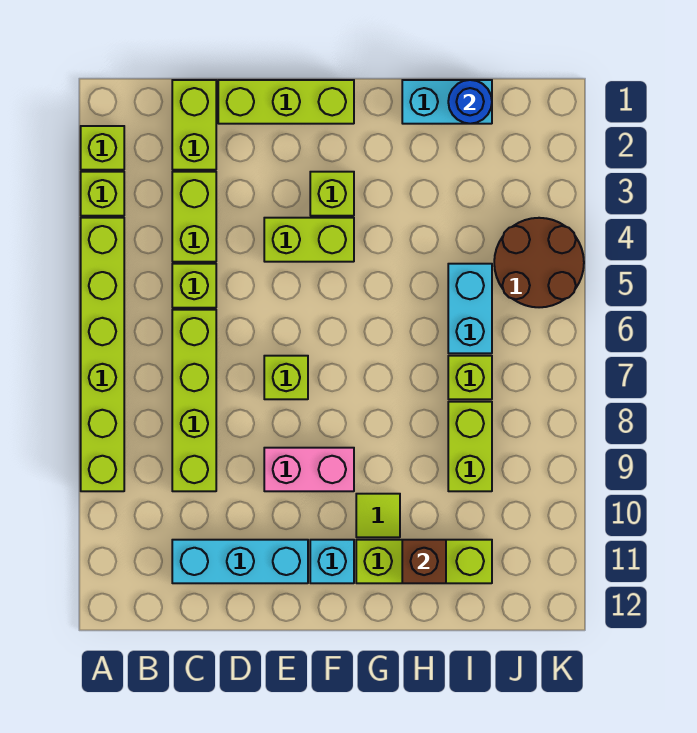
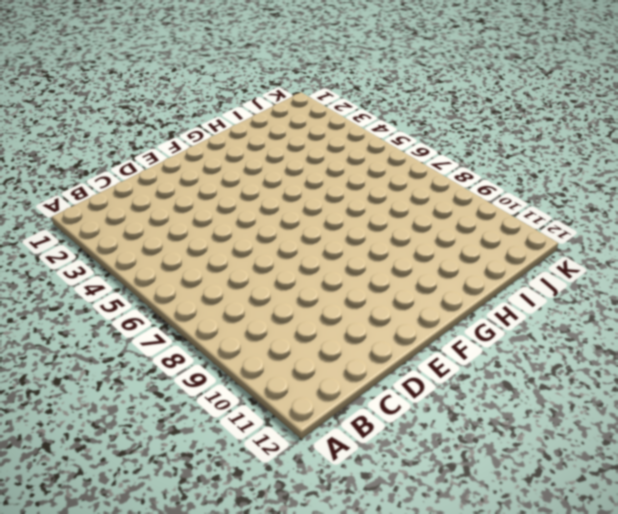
none -> lime brick A2 level 1
none -> lime brick A3 level 1
none -> lime brick A4:A9 level 1

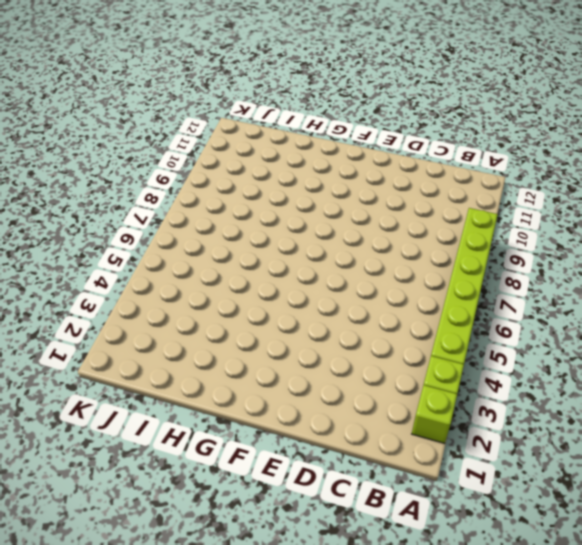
none -> lime brick C1:C2 level 1
none -> lime brick C3:C4 level 1
none -> lime brick C5 level 1

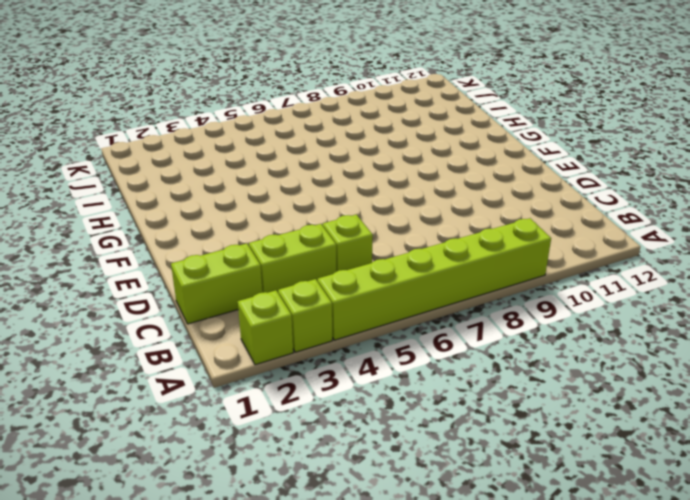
none -> lime brick C6:C9 level 1
none -> cyan brick C11:E11 level 1
none -> lime brick D1:F1 level 1

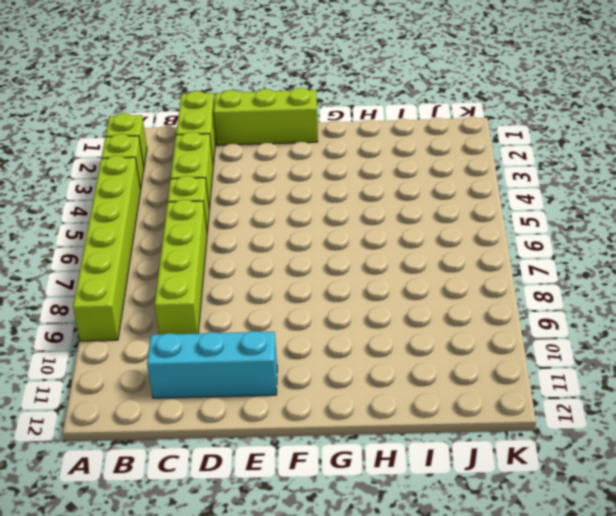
none -> lime brick E4:F4 level 1
none -> lime brick E7 level 1
none -> pink brick E9:F9 level 1

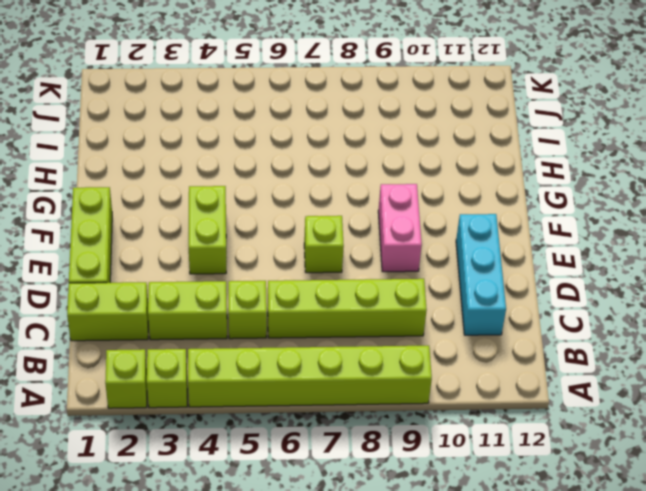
none -> lime brick F3 level 1
none -> cyan brick F11 level 1
none -> lime tile G10 level 1

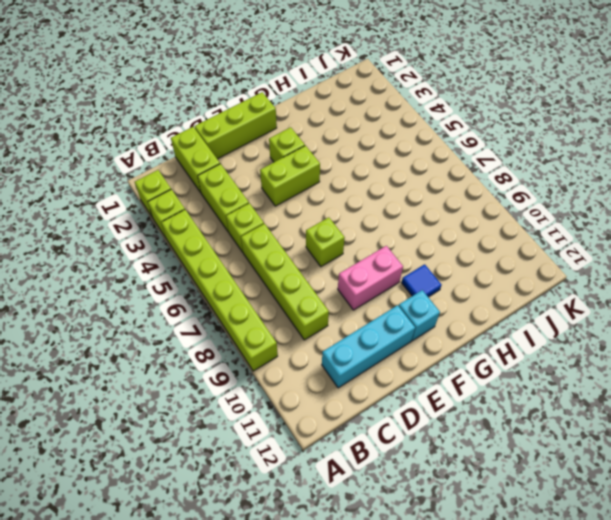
blue tile G10 level 1 -> lime tile G10 level 1
none -> lime brick G11:I11 level 1
none -> cyan brick H1:I1 level 1
none -> cyan brick I5:I6 level 1

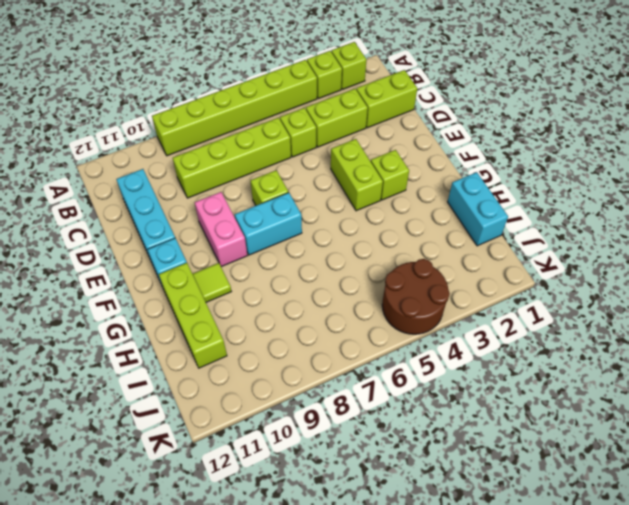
cyan brick F7:F8 level 1 -> cyan brick I5:I6 level 1
none -> lime brick D1:F1 level 1
none -> lime brick I7 level 1
none -> lime brick I8:I9 level 1

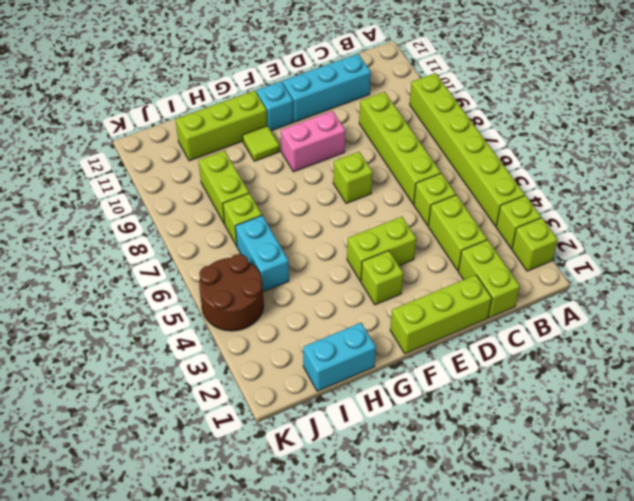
none -> brown brick H11 level 2
none -> blue round brick I1 level 2

